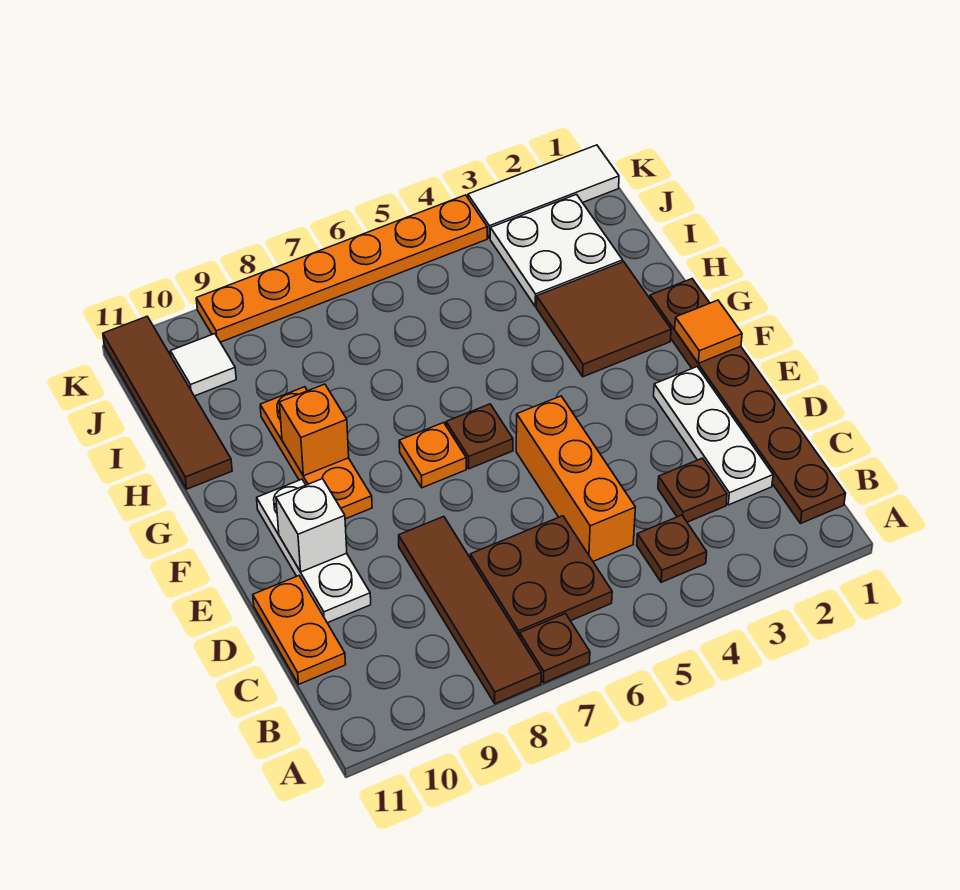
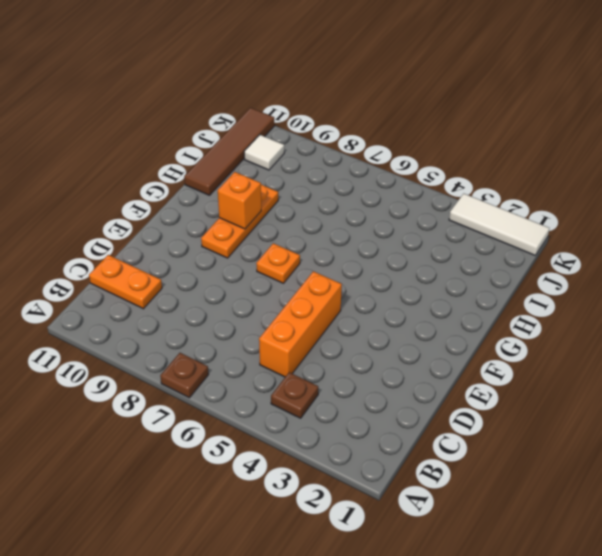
orange plate C10:C11 level 1 -> orange plate C11:D11 level 1
none -> brown tile A8:D8 level 1
none -> brown plate B1:G1 level 1
none -> brown plate B6:C7 level 1

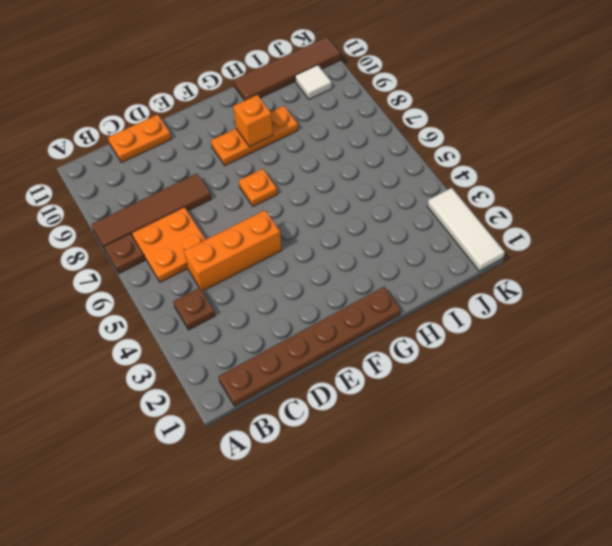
orange plate B6:C7 level 1 -> brown plate B6:C7 level 1
none -> white plate C2:E2 level 1
none -> brown plate C3 level 1
none -> white plate D10:F10 level 1

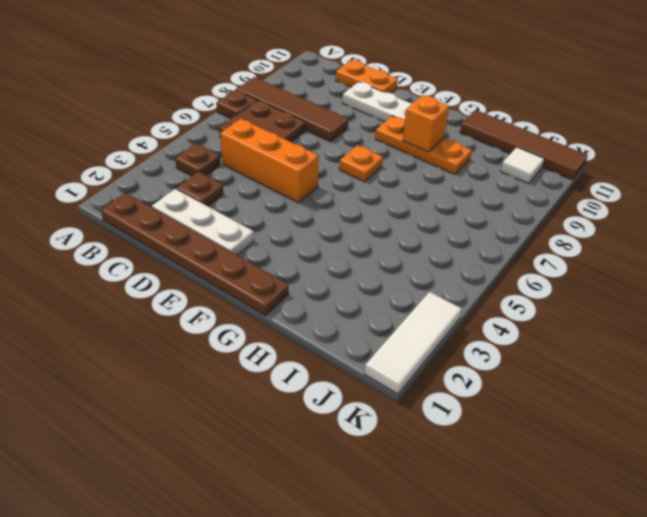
none -> brown plate F6 level 1
none -> brown tile G2:H3 level 1
none -> white plate I2:J3 level 1

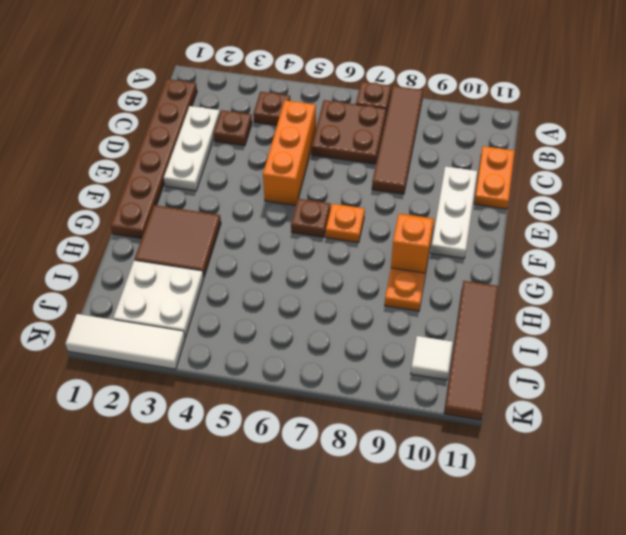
none -> orange plate K4:K9 level 1
none -> white brick E10 level 2
none -> orange tile F1 level 2

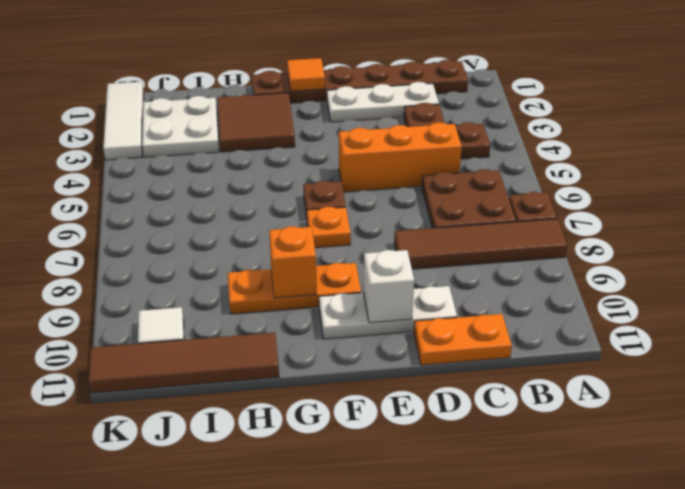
none -> orange plate K4:K9 level 1

